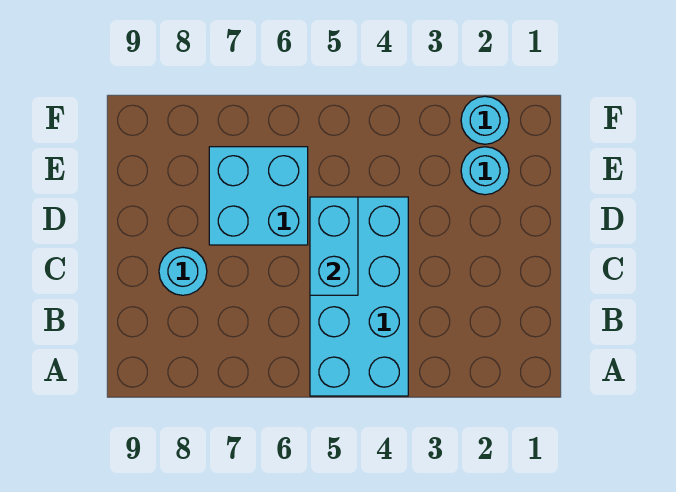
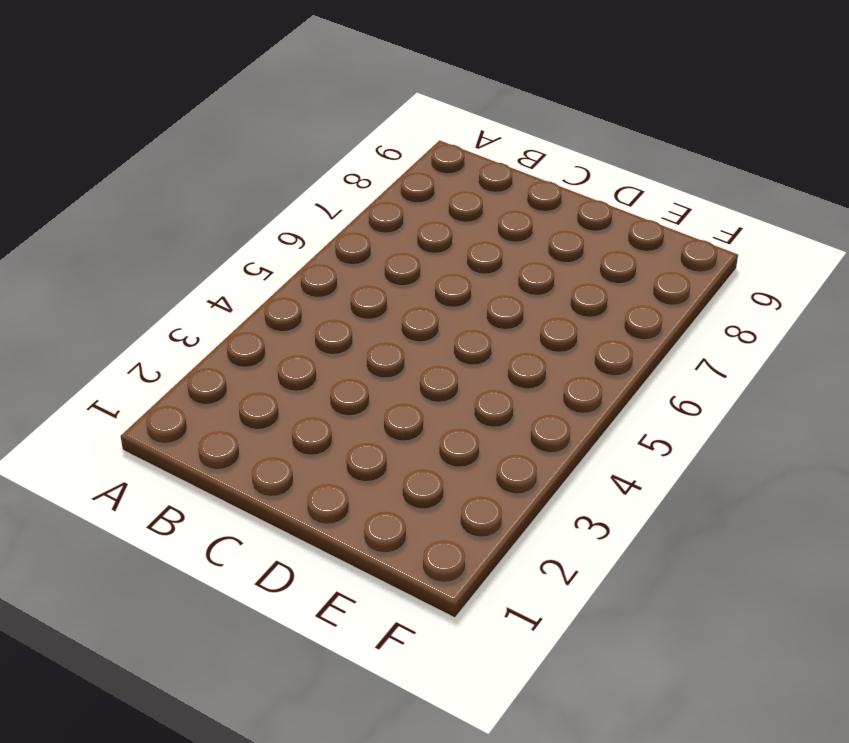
none -> cyan brick A4:D5 level 1
none -> cyan round brick C8 level 1

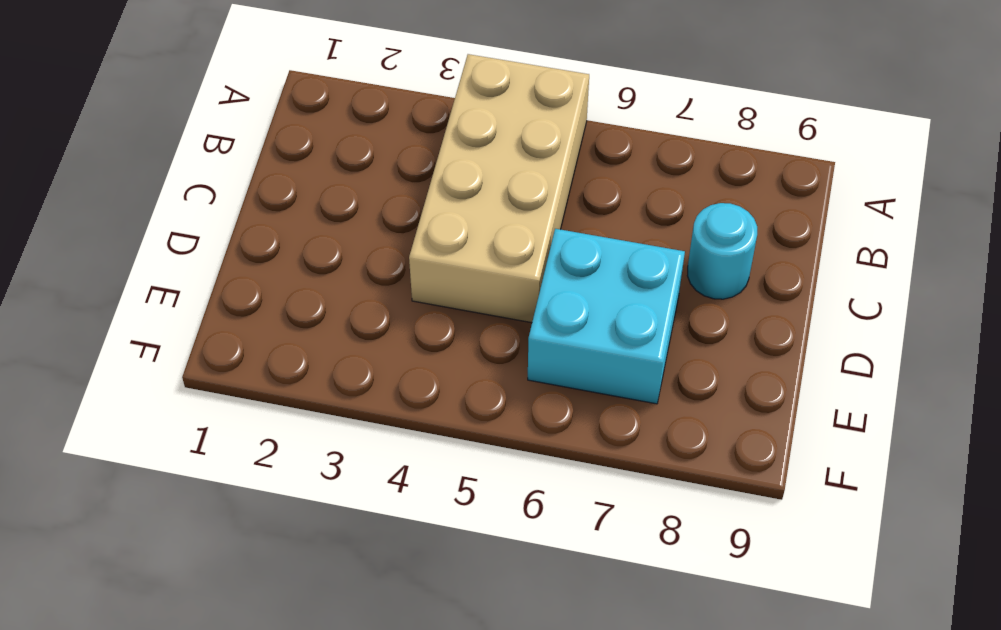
tan brick A4:D5 level 1 -> cyan brick A4:D5 level 1
none -> cyan round brick E2 level 1
none -> cyan round brick F2 level 1

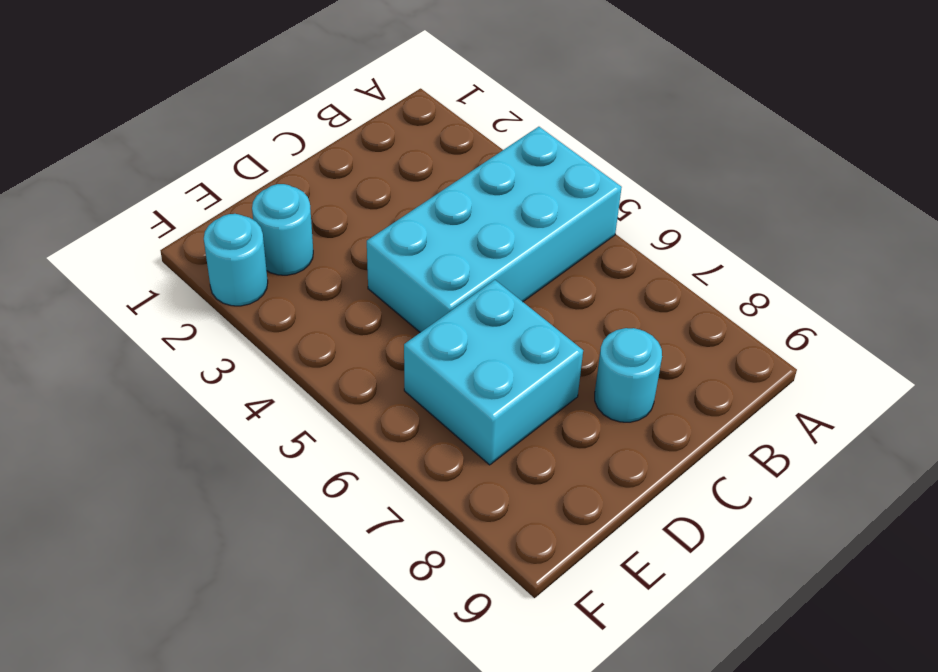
none -> cyan brick C5:D5 level 2

